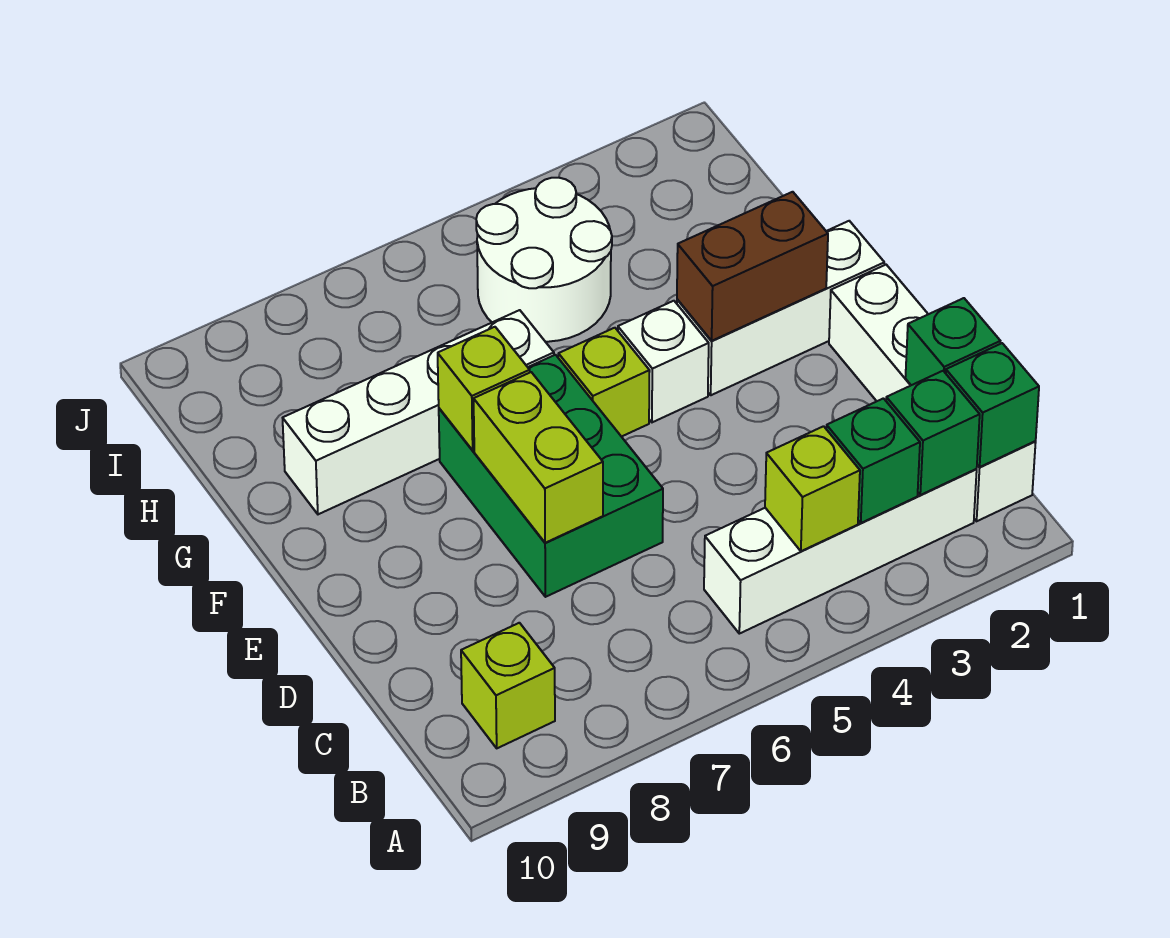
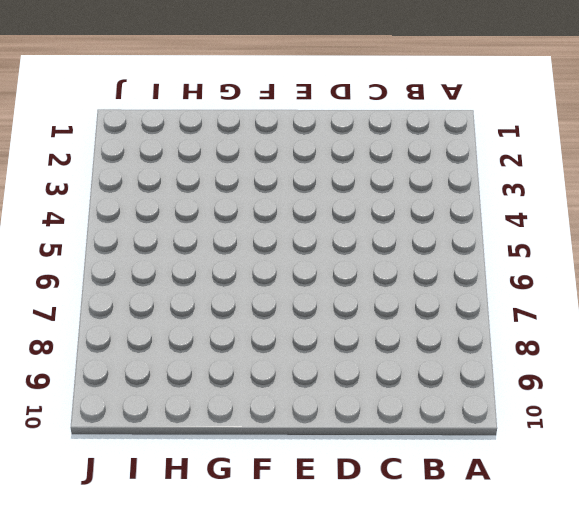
none -> white brick B1:E1 level 1
none -> white brick B2:B5 level 1
none -> lime brick B9 level 1

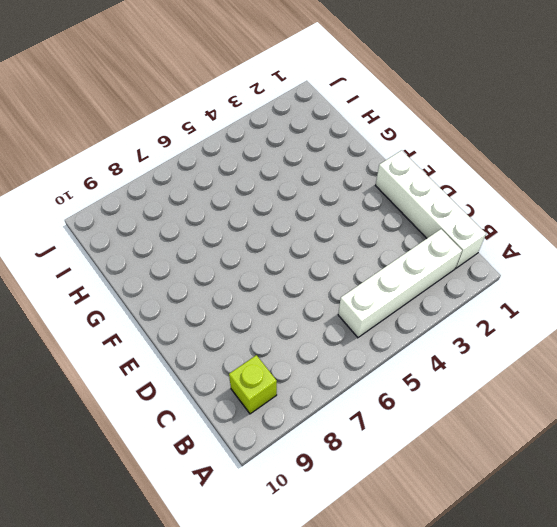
none -> green brick D6:F7 level 1
none -> white brick F1:F3 level 1
none -> white brick F4 level 1

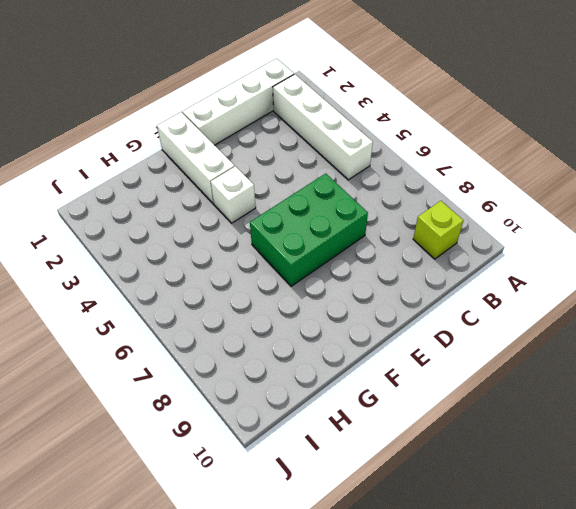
none -> lime brick F5 level 1
none -> white brick G6:G9 level 1
none -> white round brick H4:I5 level 1

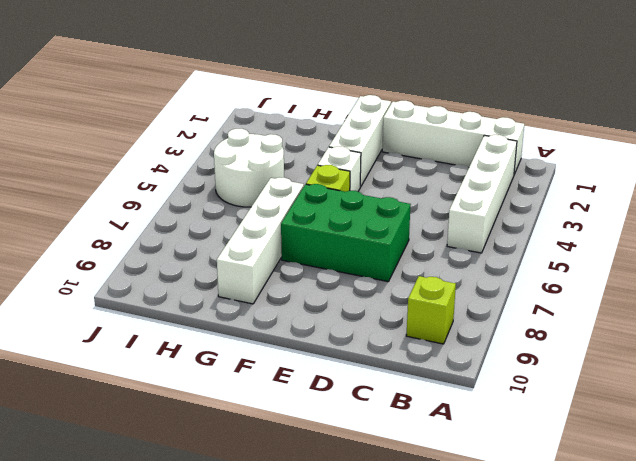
none -> green brick B1 level 2
none -> green brick B2 level 2
none -> green brick B3 level 2

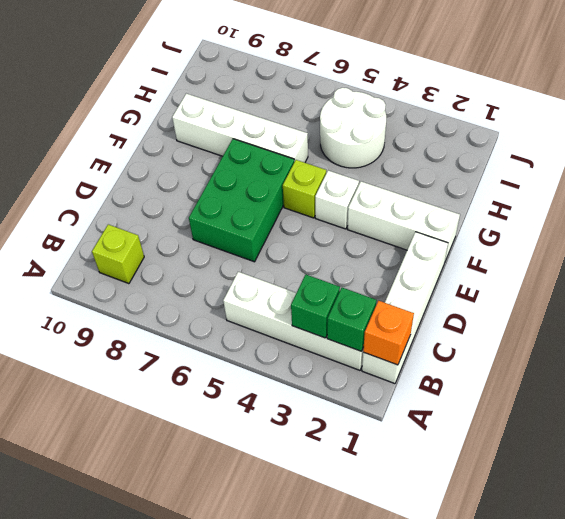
orange brick B1 level 2 -> green brick B1 level 2
none -> lime brick B4 level 2
none -> green brick C1 level 2
none -> lime brick D7:E7 level 2

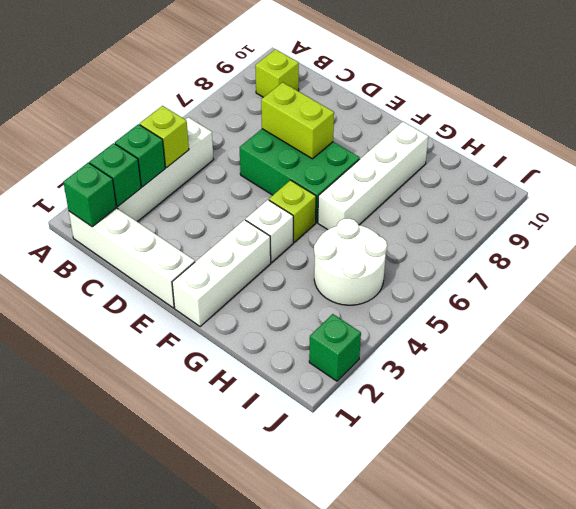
green brick J2 level 1 -> green brick C1 level 2
none -> brown brick F2:F3 level 2
none -> lime brick F7 level 2

